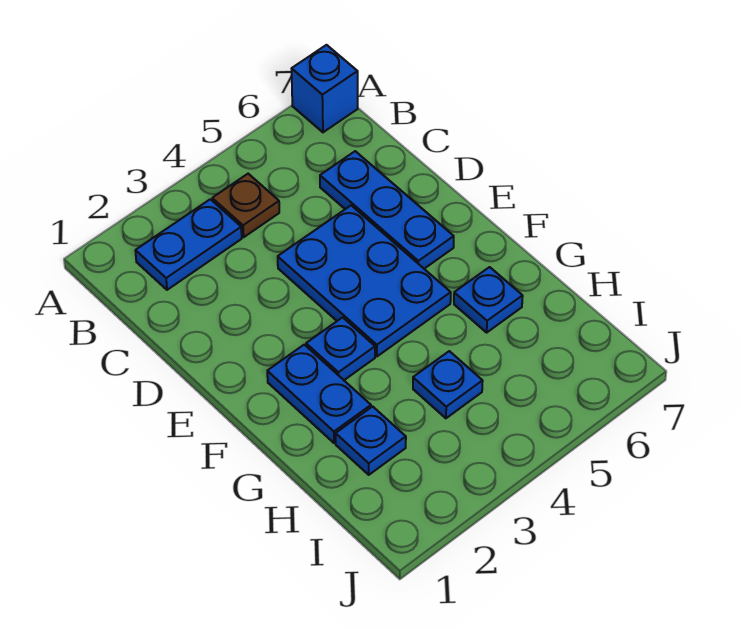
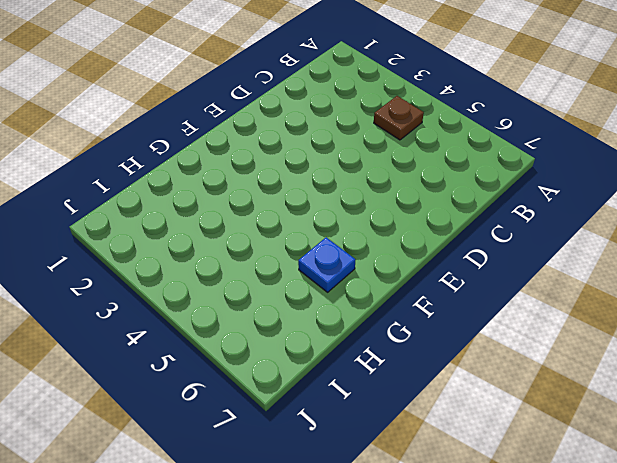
none -> blue brick A7 level 1
none -> blue plate B2:B3 level 1

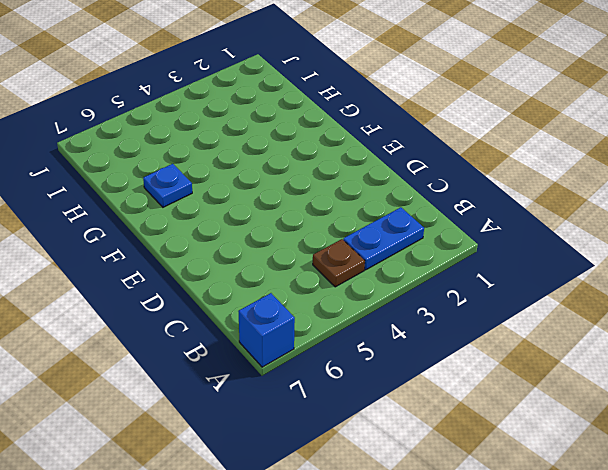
none -> blue plate C6:E6 level 1
none -> blue plate D4:F5 level 1

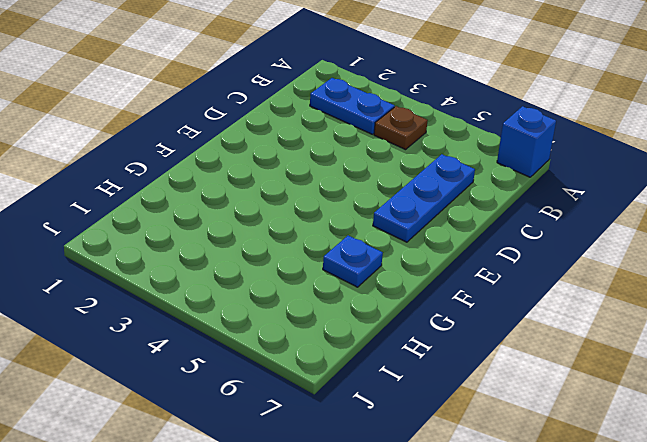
none -> blue plate D4:F5 level 1
none -> blue plate F2:G2 level 1

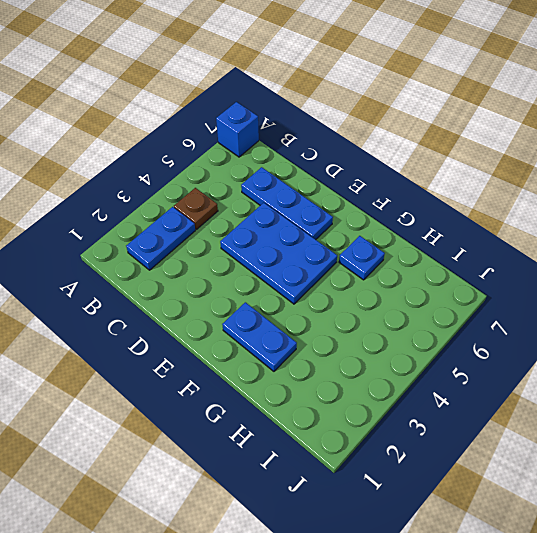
none -> blue plate F3 level 1
none -> blue plate H2 level 1

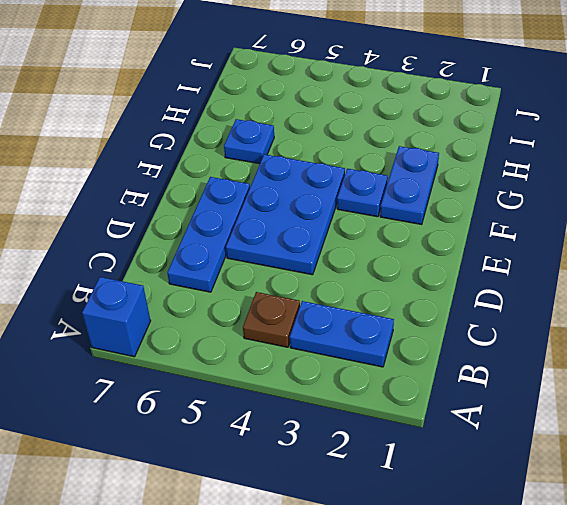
none -> blue plate H2 level 1
none -> blue plate H4 level 1

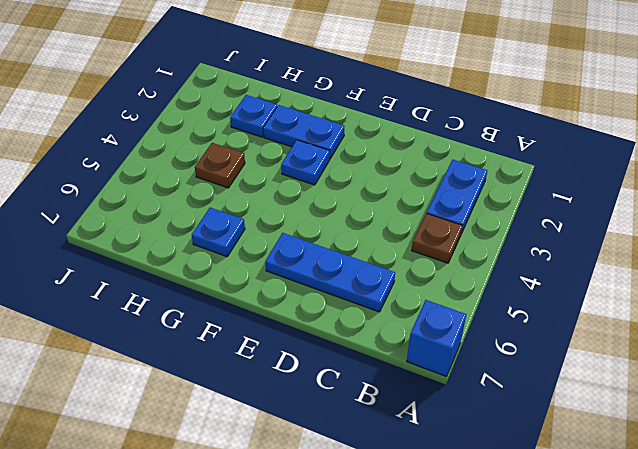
brown plate H4 level 1 -> blue plate H4 level 1
none -> blue plate D4:F5 level 1

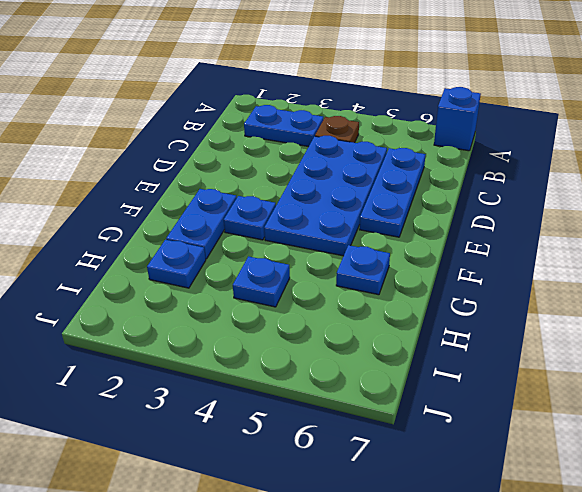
blue plate C4:F5 level 1 -> blue plate D4:F5 level 1

